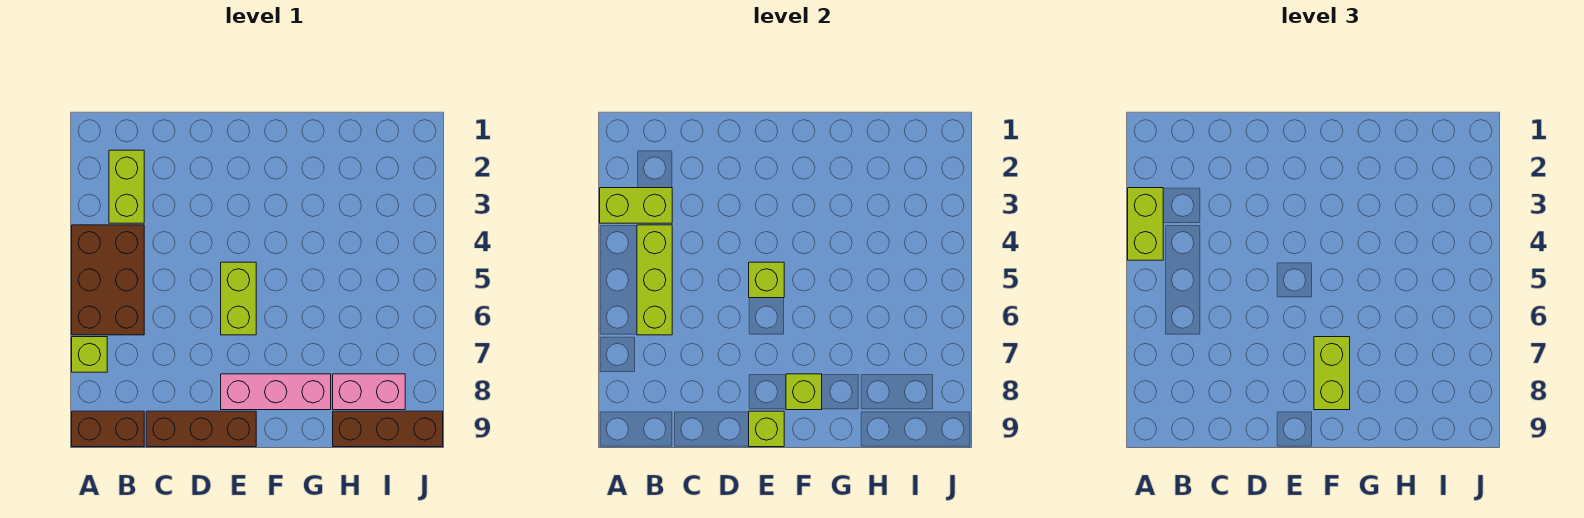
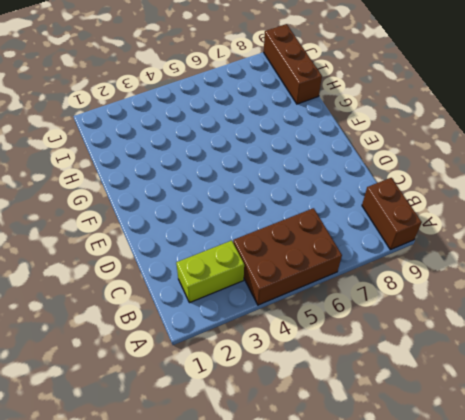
none -> lime brick A7 level 1
none -> brown brick C9:E9 level 1
none -> lime brick E5:E6 level 1

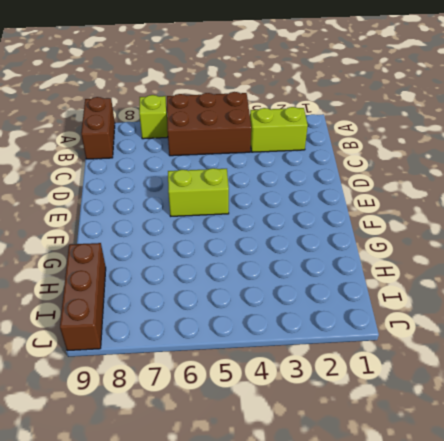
none -> brown brick C9:E9 level 1
none -> pink brick E8:G8 level 1
none -> pink brick H8:I8 level 1

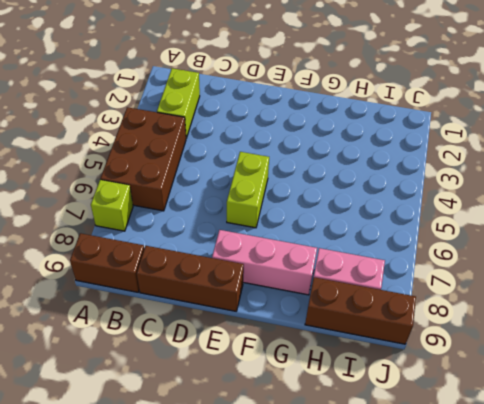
none -> lime brick A3:B3 level 2
none -> lime brick B4:B6 level 2
none -> lime brick E5 level 2

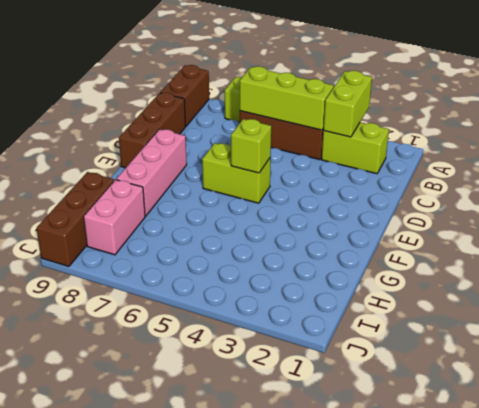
none -> lime brick E9 level 2
none -> lime brick F8 level 2
none -> lime brick A3:A4 level 3

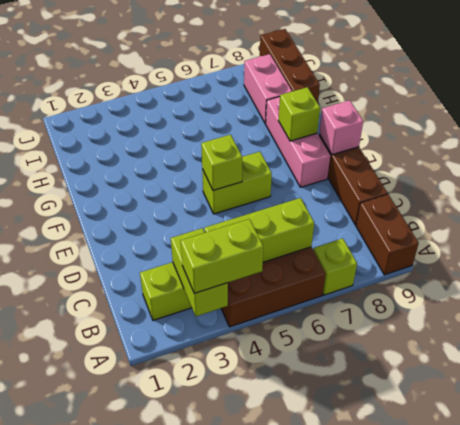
pink brick E9 level 2 -> lime brick E9 level 2
none -> lime brick F7:F8 level 3

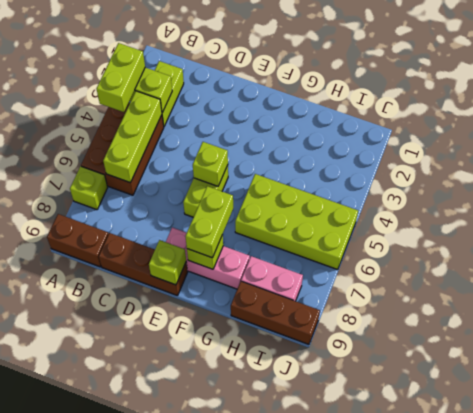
lime brick G5:J6 level 1 -> none

